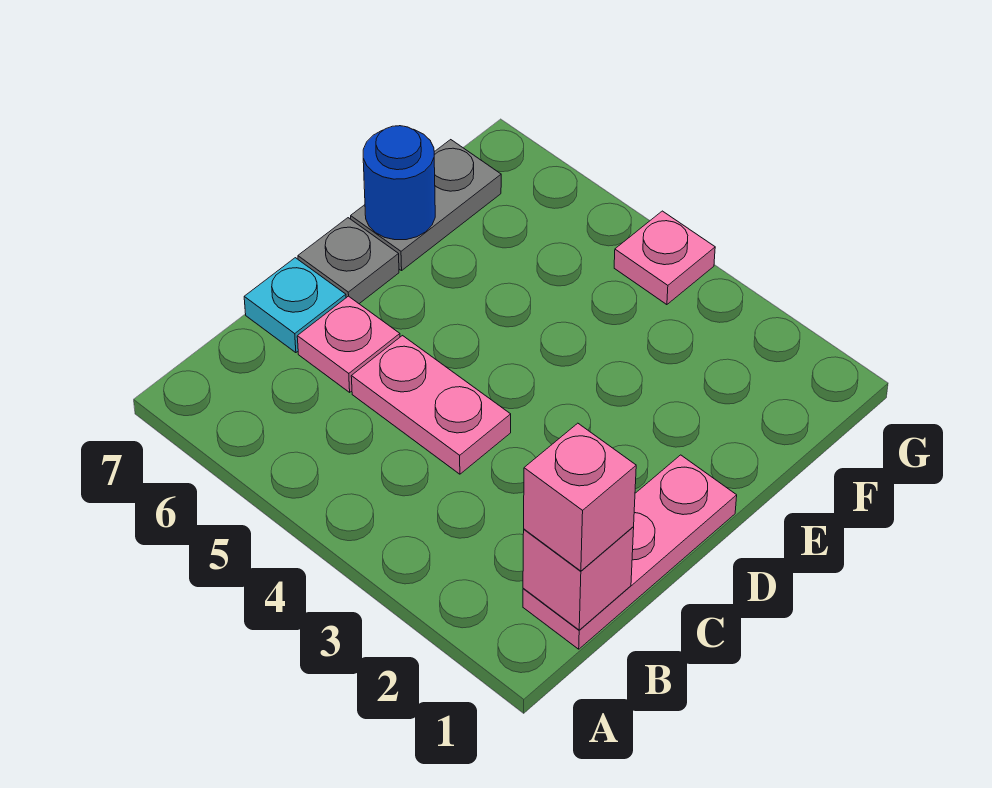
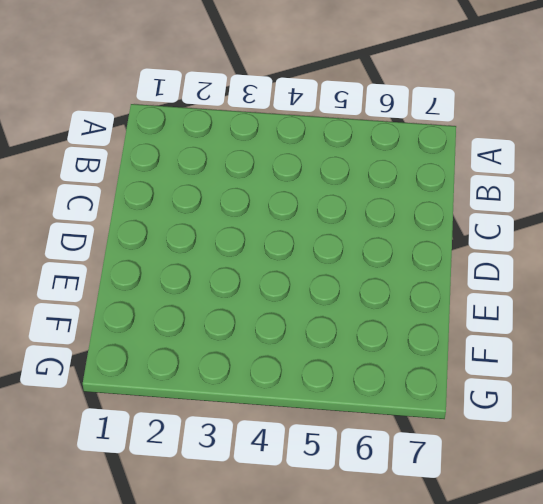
none -> pink plate B1:D1 level 1
none -> pink plate C4:C5 level 1

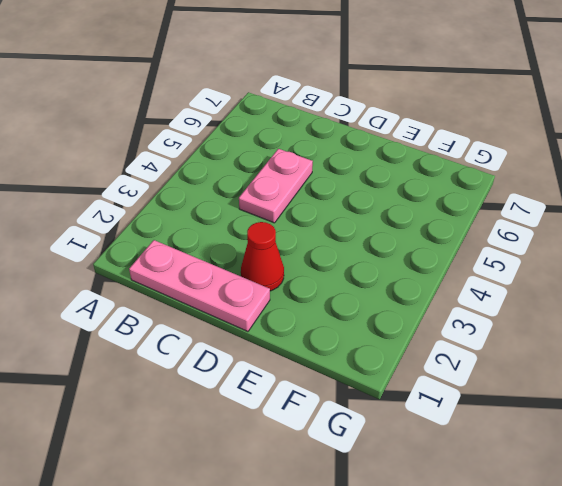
red cone D2 level 1 -> none
none -> pink plate C6 level 1
none -> cyan plate C7 level 1

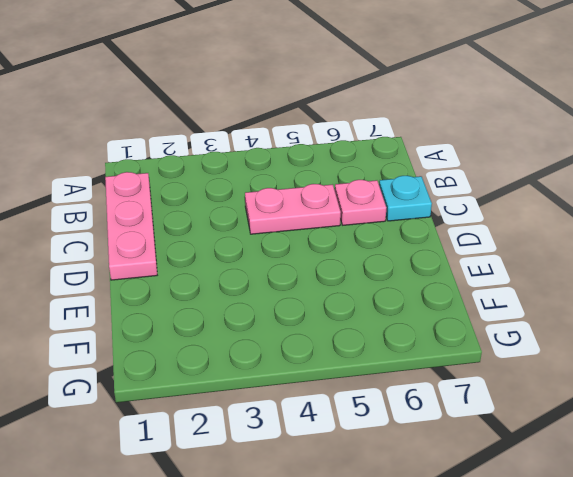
none -> grey plate D7 level 1
none -> grey plate E7:F7 level 1

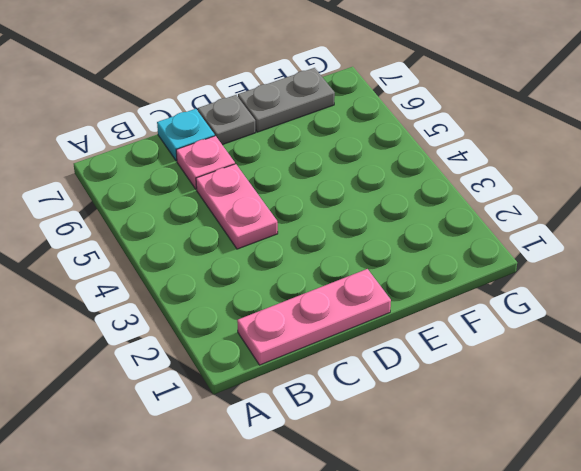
none -> pink plate G4 level 1
none -> pink brick B1 level 2

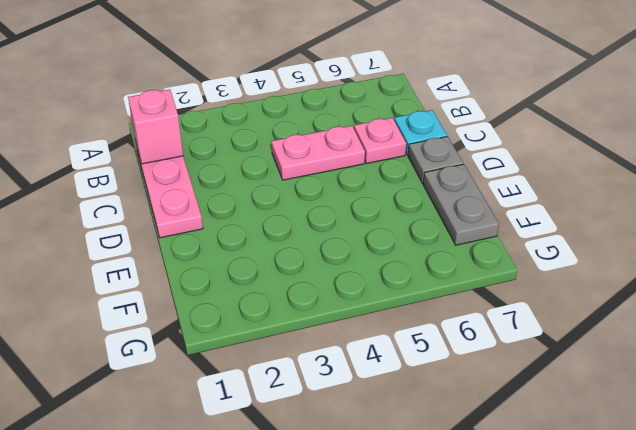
none -> pink plate G4 level 1
none -> blue round brick E7 level 2

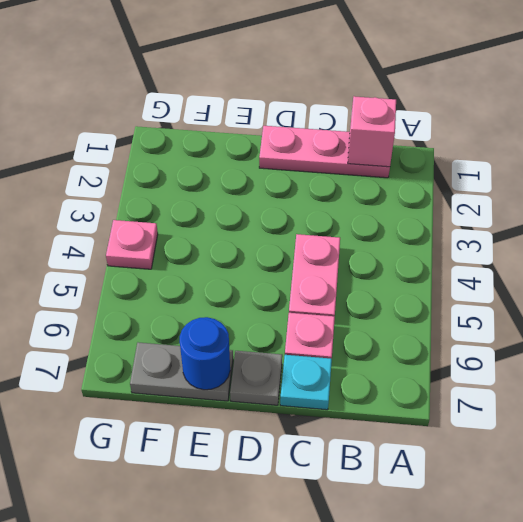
none -> pink brick B1 level 3

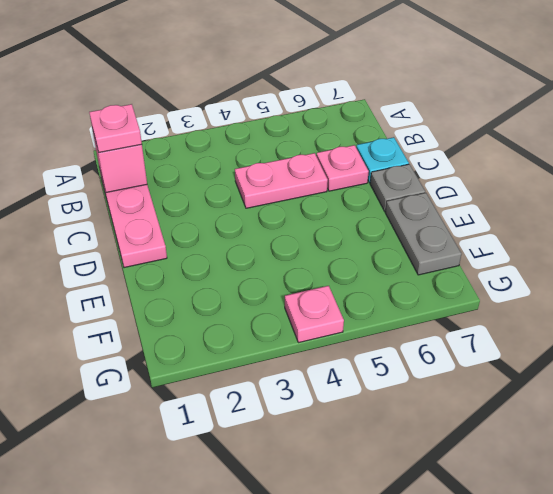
pink plate B1 level 3 -> pink brick B1 level 3
none -> blue round brick E7 level 2

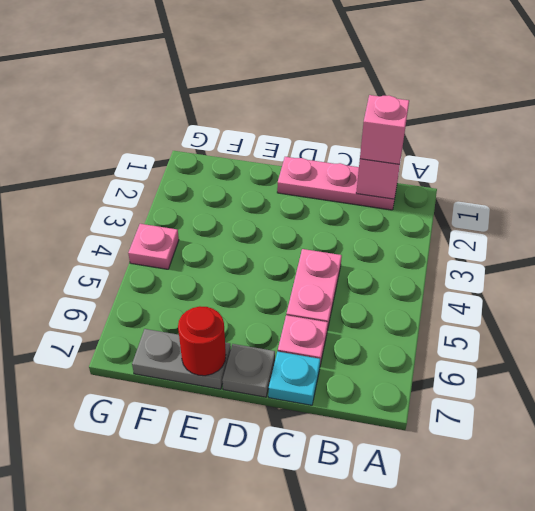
red round brick E7 level 2 -> blue round brick E7 level 2

